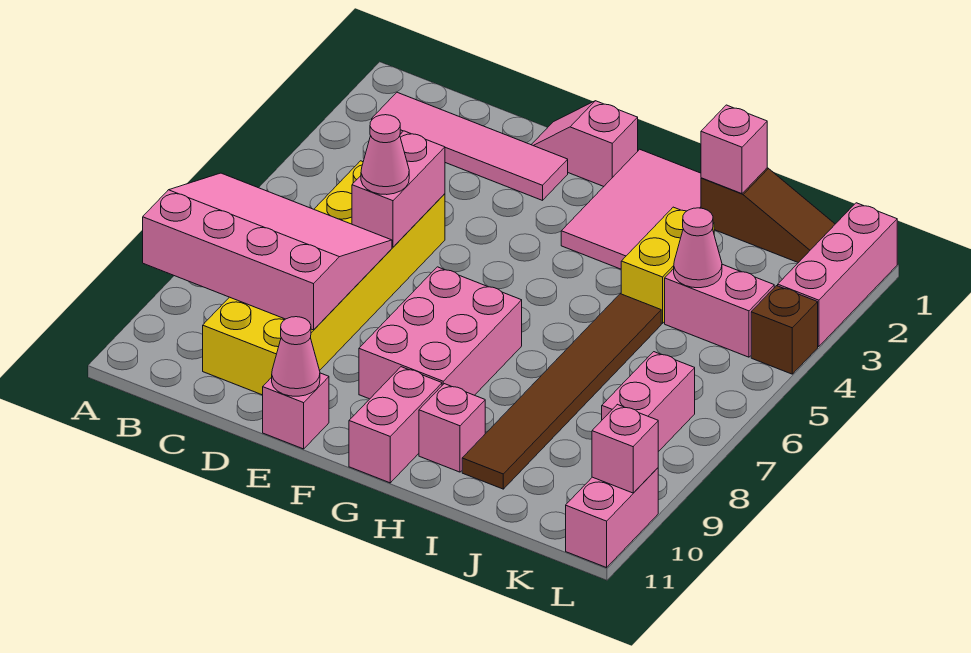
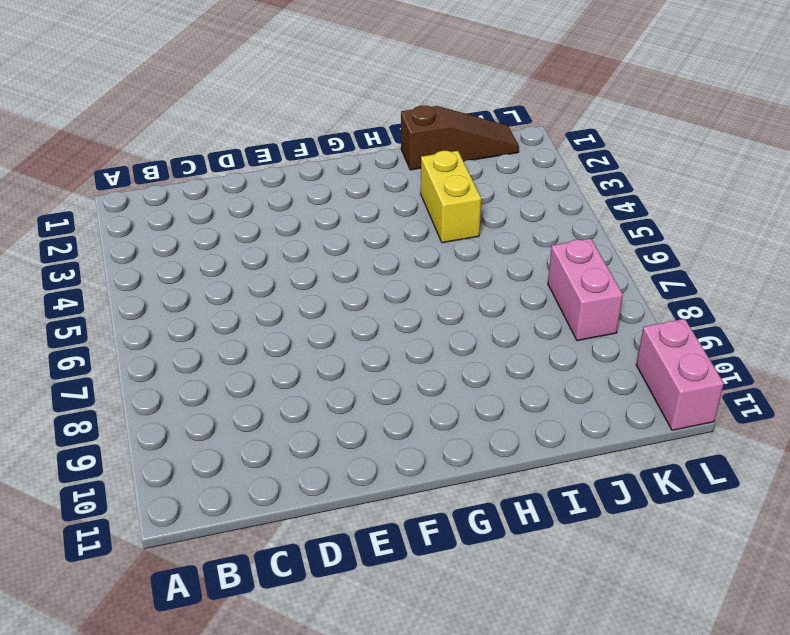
none -> pink tile B2:E2 level 1
none -> yellow brick C5:D10 level 1
none -> pink slope E1:F1 level 1 top F

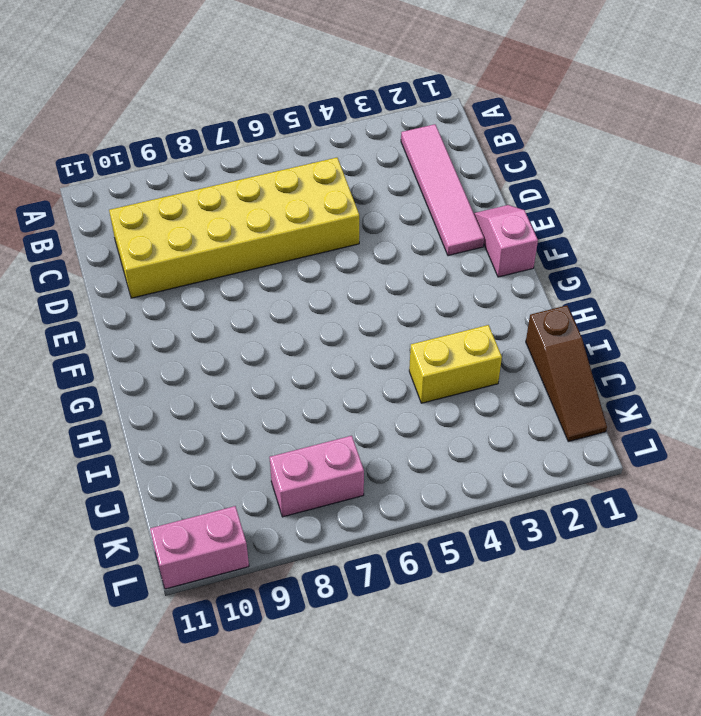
none -> pink brick E11 level 1
none -> pink brick F7:G9 level 1
none -> pink tile G1:H3 level 1

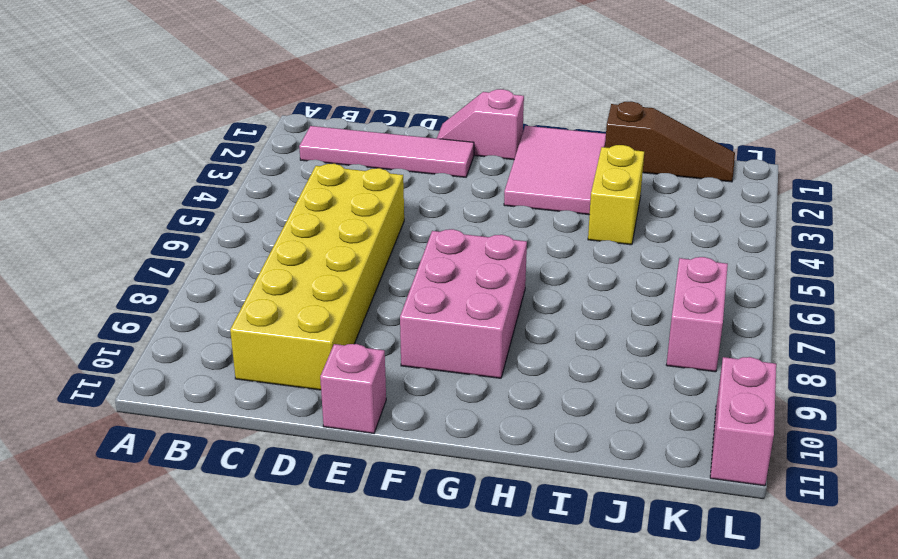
none -> pink brick G10:G11 level 1
none -> pink brick H10 level 1
none -> brown tile I5:I10 level 1

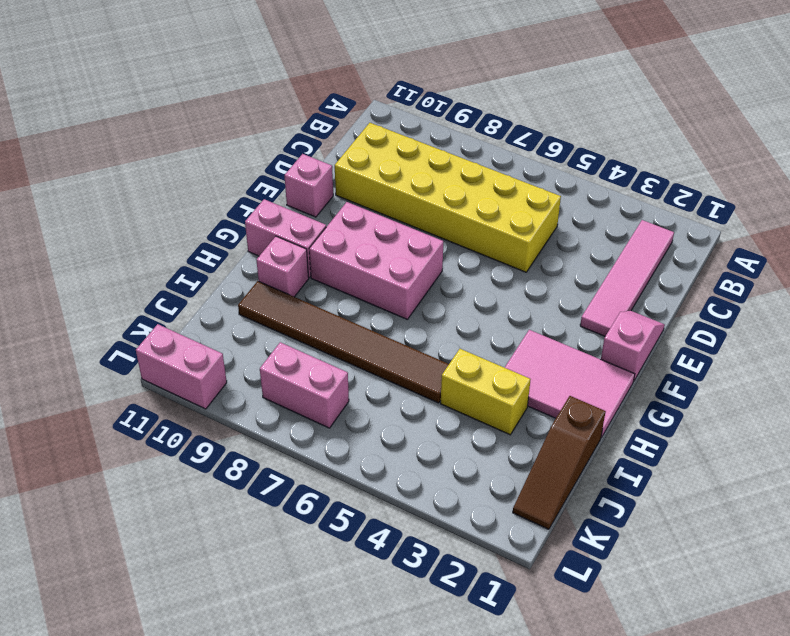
none -> pink brick J4:K4 level 1
none -> pink brick L1:L3 level 1
none -> brown brick L4 level 1

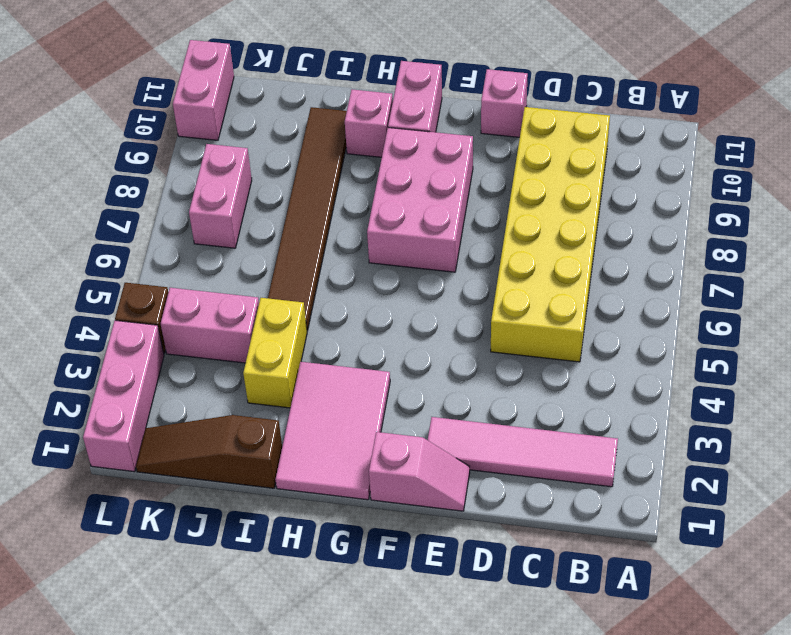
none -> pink slope A7:D9 level 2 top 9
none -> pink brick D5:D6 level 2
none -> pink cone E11 level 2

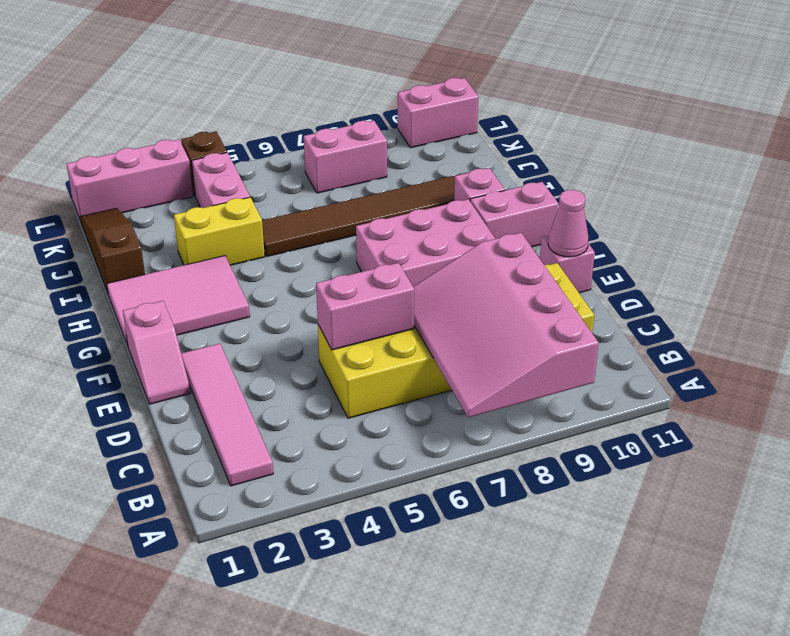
none -> pink brick I1 level 2
none -> pink cone J4 level 2
none -> pink brick L10 level 2

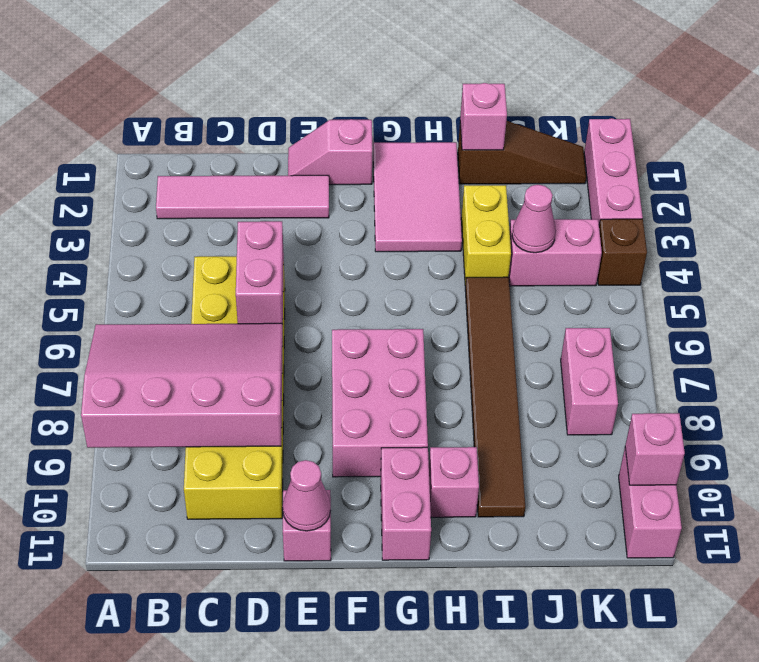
none -> pink cone D6 level 3

